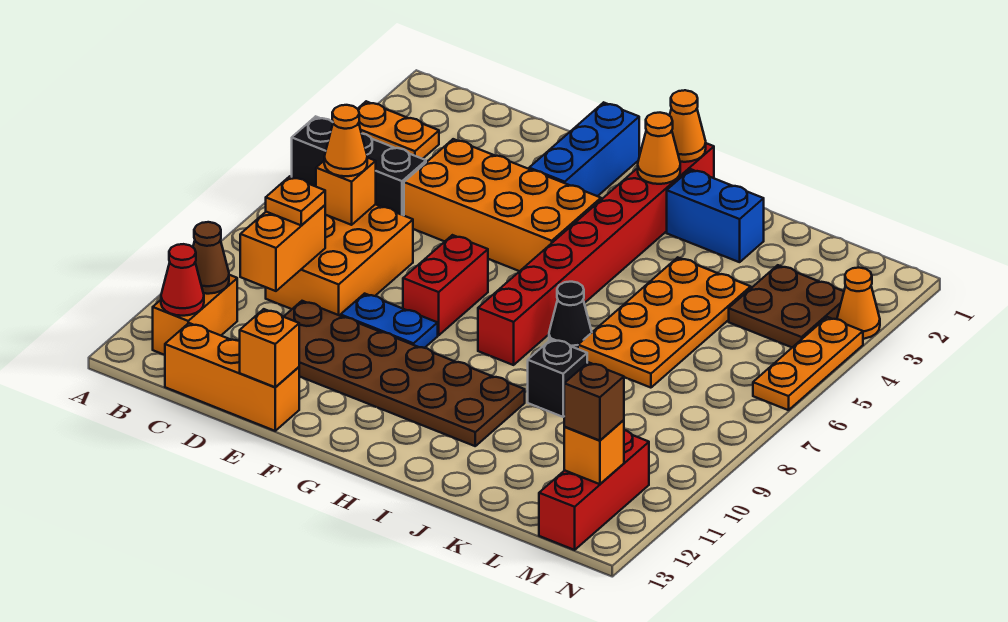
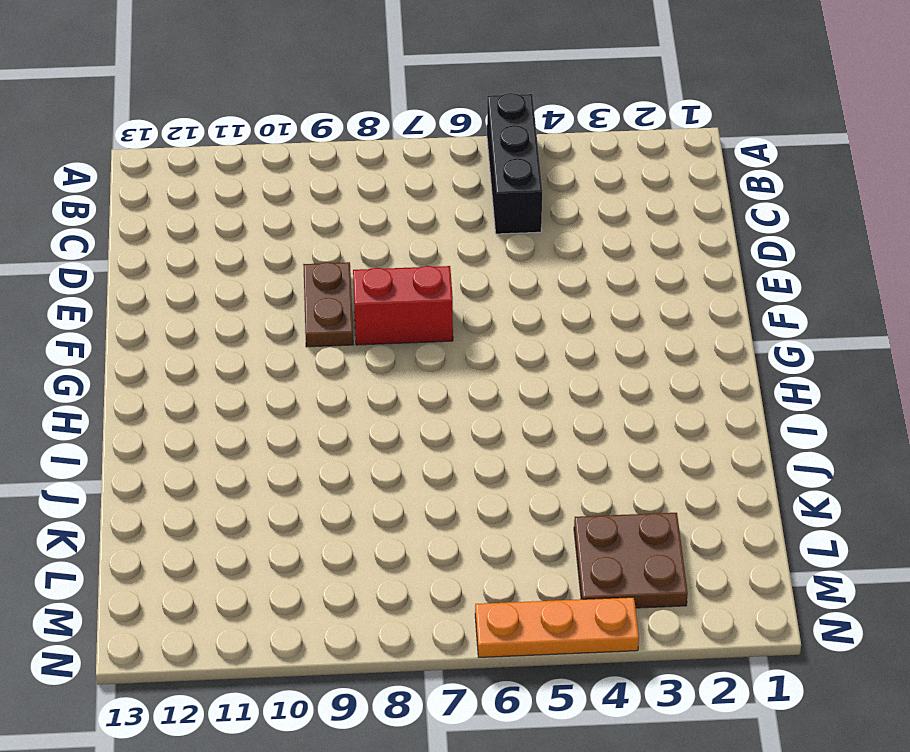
brown plate E9:F9 level 1 -> blue plate E9:F9 level 1
none -> orange plate A3:B3 level 1
none -> orange brick B11:B12 level 1
none -> orange brick C7:D9 level 1
none -> orange brick C13:E13 level 1

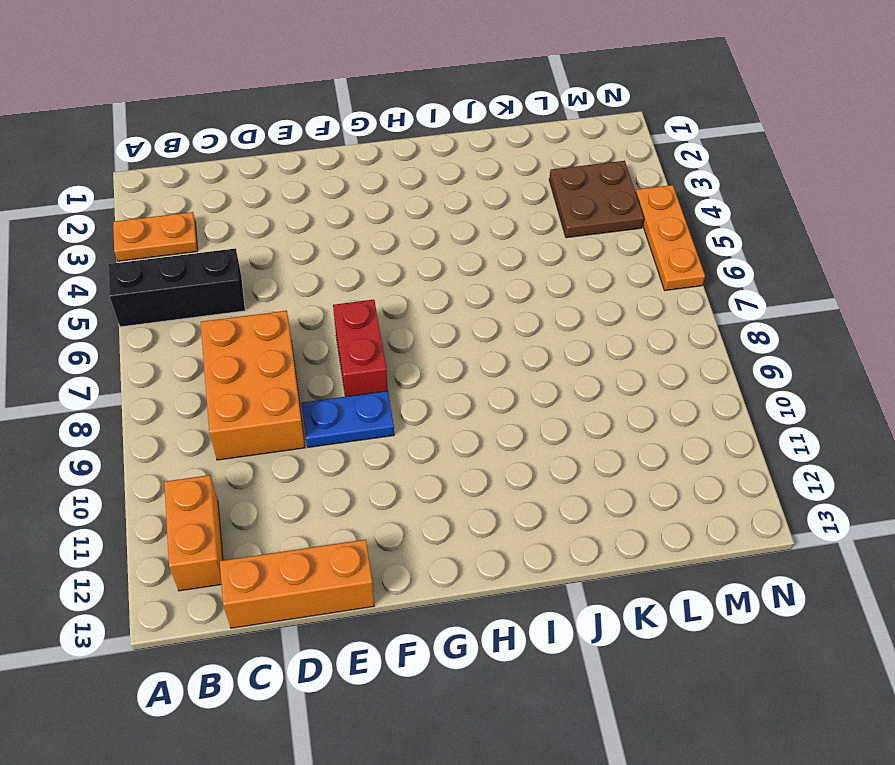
none -> orange brick D4:G5 level 1
none -> brown plate D10:I11 level 1
none -> blue brick F1:F3 level 1
none -> red brick H1:H8 level 1

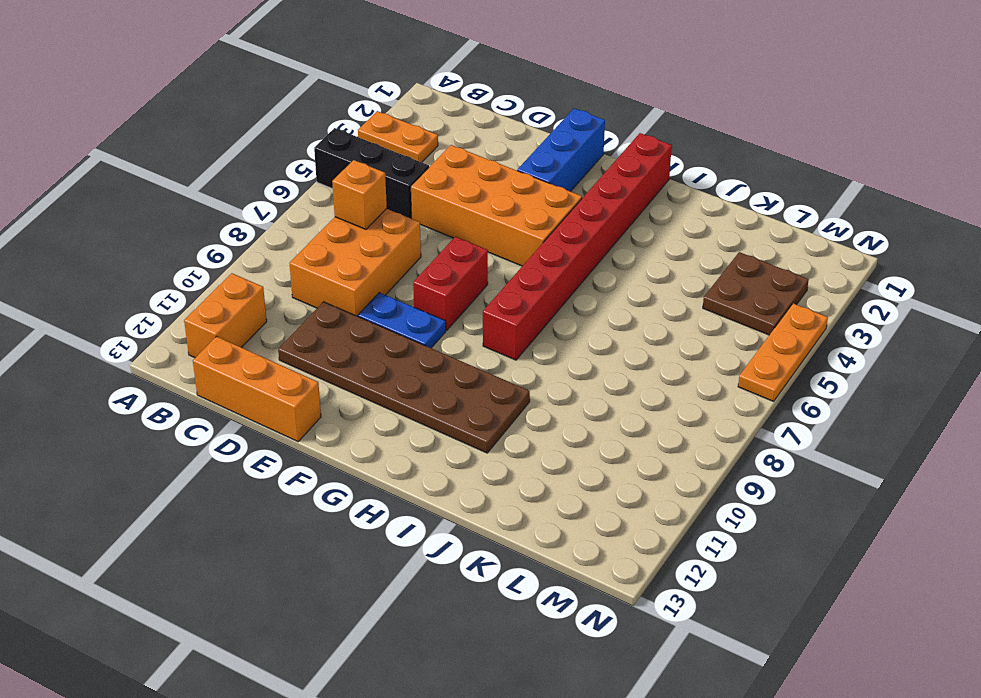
none -> blue brick I2:J2 level 1
none -> black cone I7 level 1
none -> orange plate J4:K7 level 1
none -> black brick J9 level 1

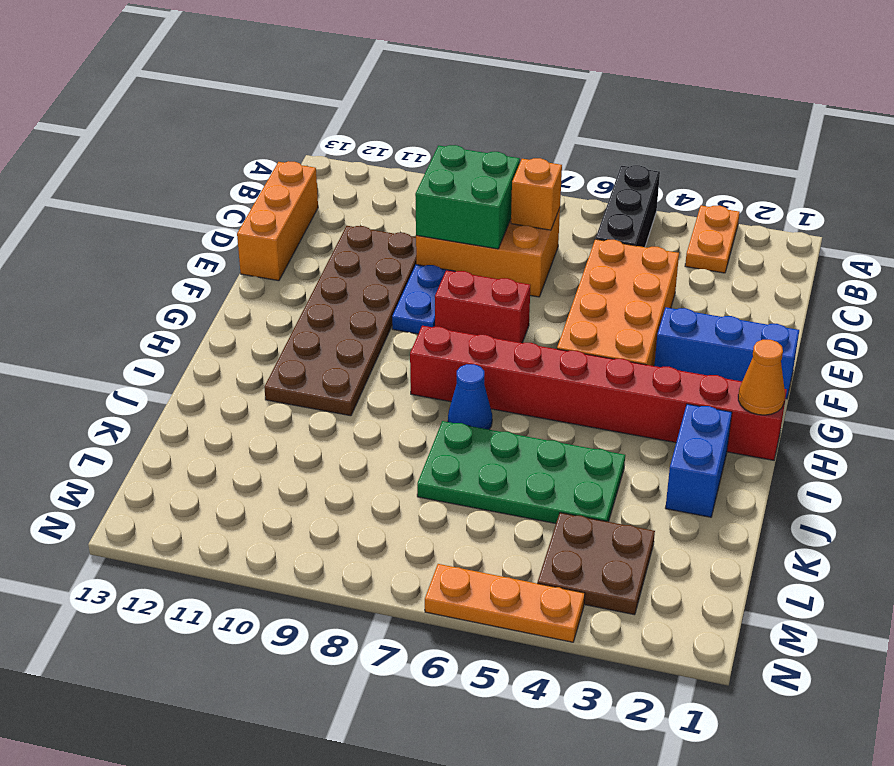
green brick C8:D9 level 2 -> orange brick C9:C10 level 2
blue cone I7 level 1 -> black cone I7 level 1
green plate J4:K7 level 1 -> orange plate J4:K7 level 1
none -> orange brick B11:B12 level 1
none -> black brick J9 level 1
none -> red brick M11:M13 level 1
none -> orange cone N3 level 1

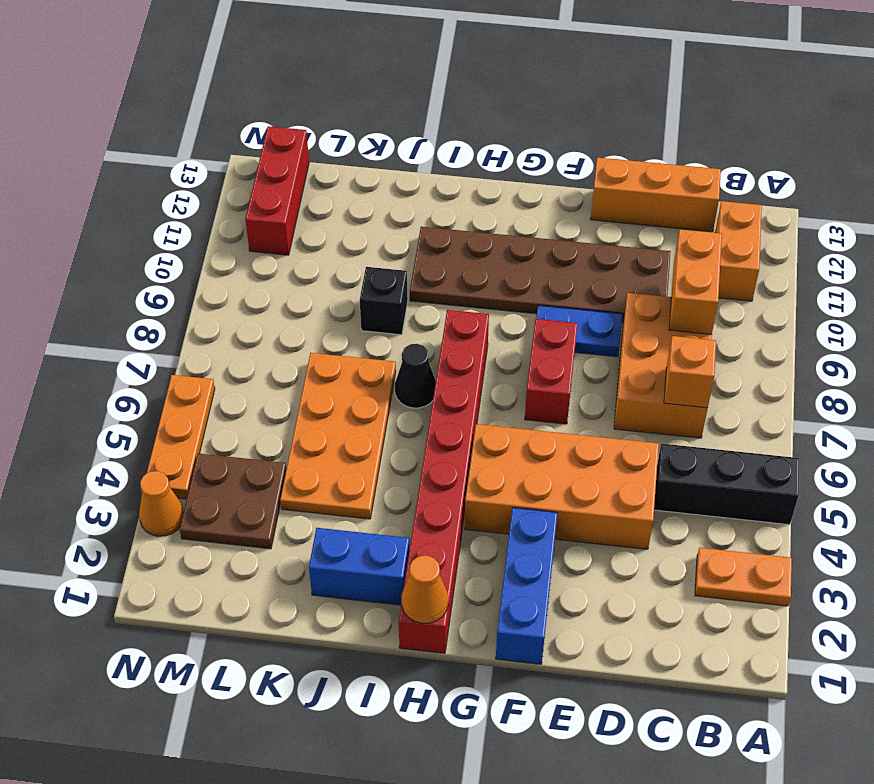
none -> brown cone B11 level 2
none -> red cone B12 level 2
none -> orange brick E13 level 2
none -> orange cone H2 level 2

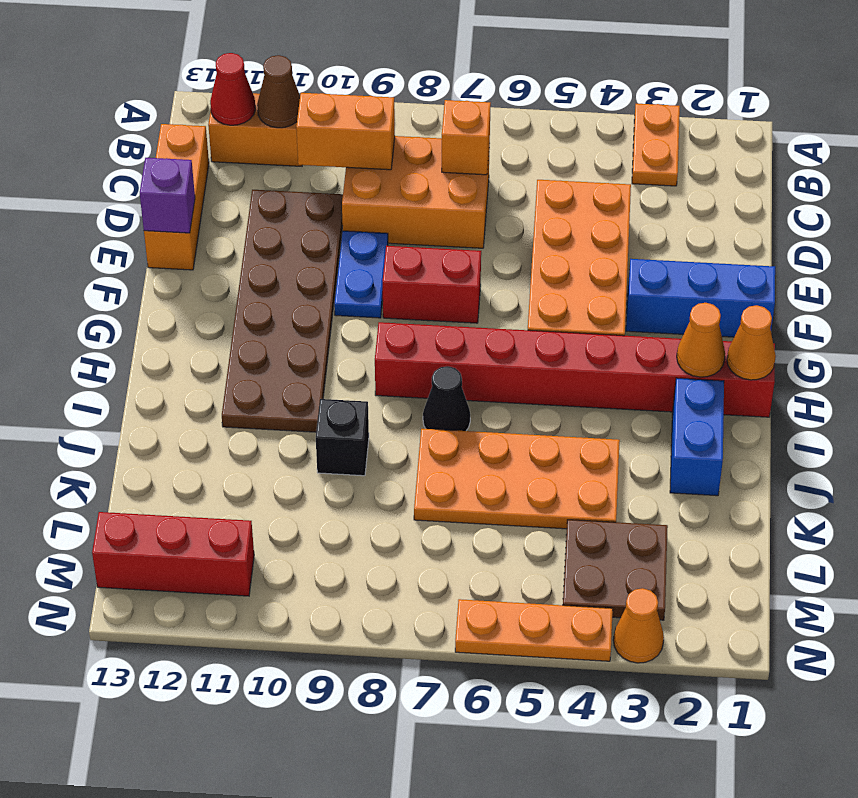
purple brick E13 level 2 -> orange brick E13 level 2
none -> black brick A5:C5 level 1
none -> orange brick M12 level 2
none -> orange cone C7 level 3
none -> orange plate C9 level 3

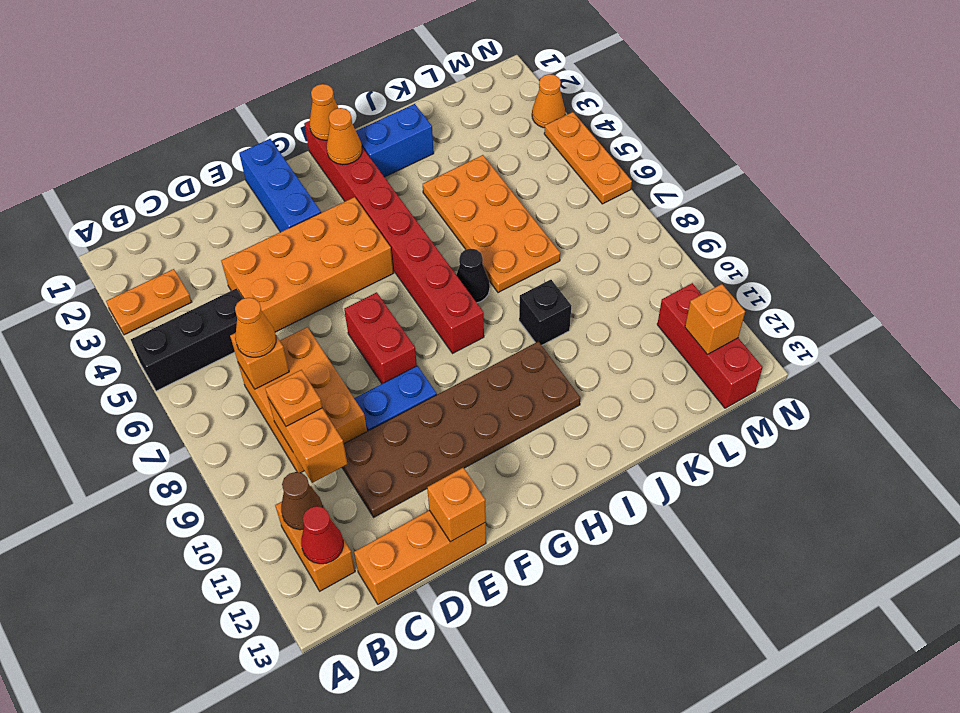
none -> brown plate L3:M4 level 1
none -> brown brick M12 level 3

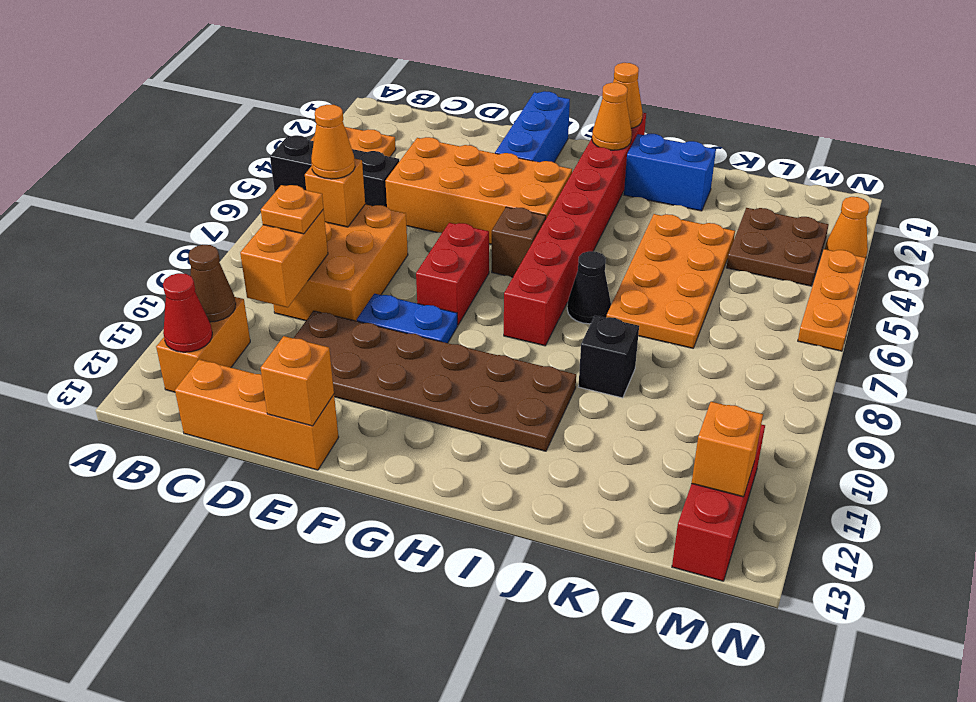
brown brick G6 level 1 -> brown brick M12 level 3

